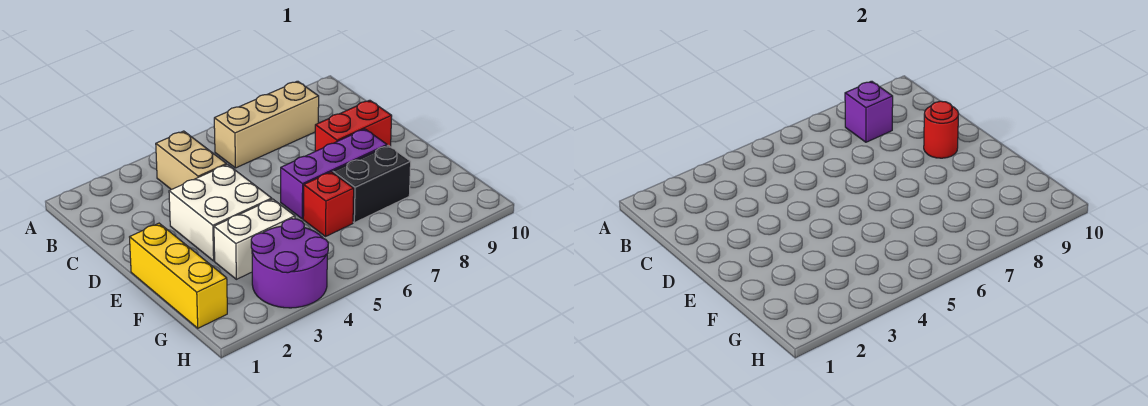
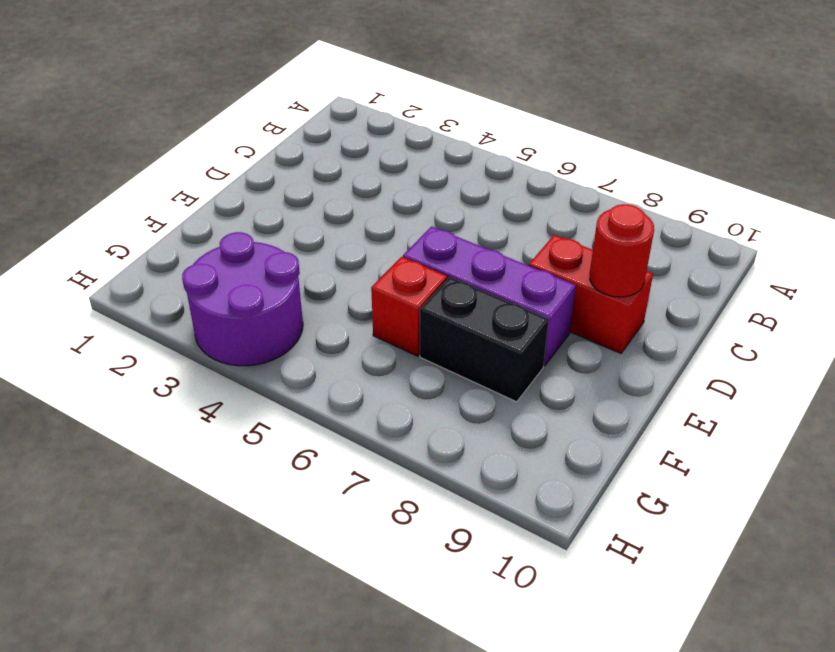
none -> tan brick B4:C4 level 1
none -> tan brick B6:B8 level 1
none -> white brick D3:E4 level 1

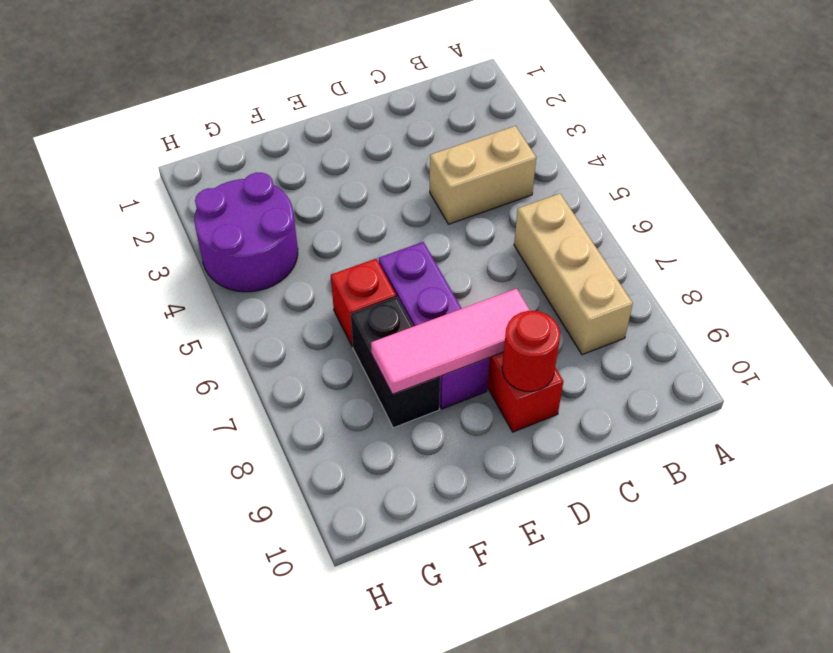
pink tile D8:F8 level 2 -> none
none -> white brick D3:E4 level 1
none -> yellow brick E1:G1 level 1
none -> white brick F3:F4 level 1

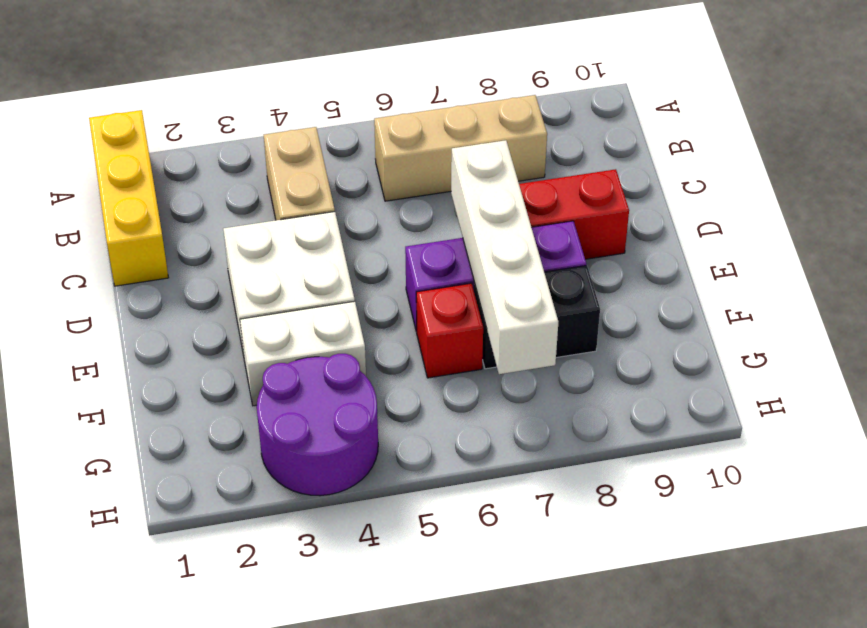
yellow brick A1:C1 level 1 -> yellow brick E1:G1 level 1
white brick D7:G7 level 2 -> none
none -> purple brick B8 level 2
none -> red round brick D9 level 2

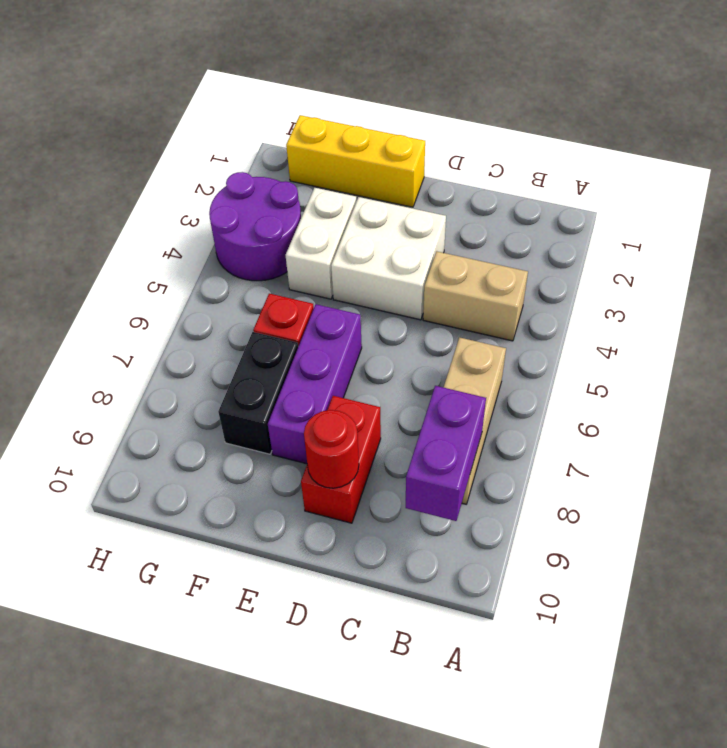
purple brick B8:B9 level 2 -> purple brick B8 level 2

